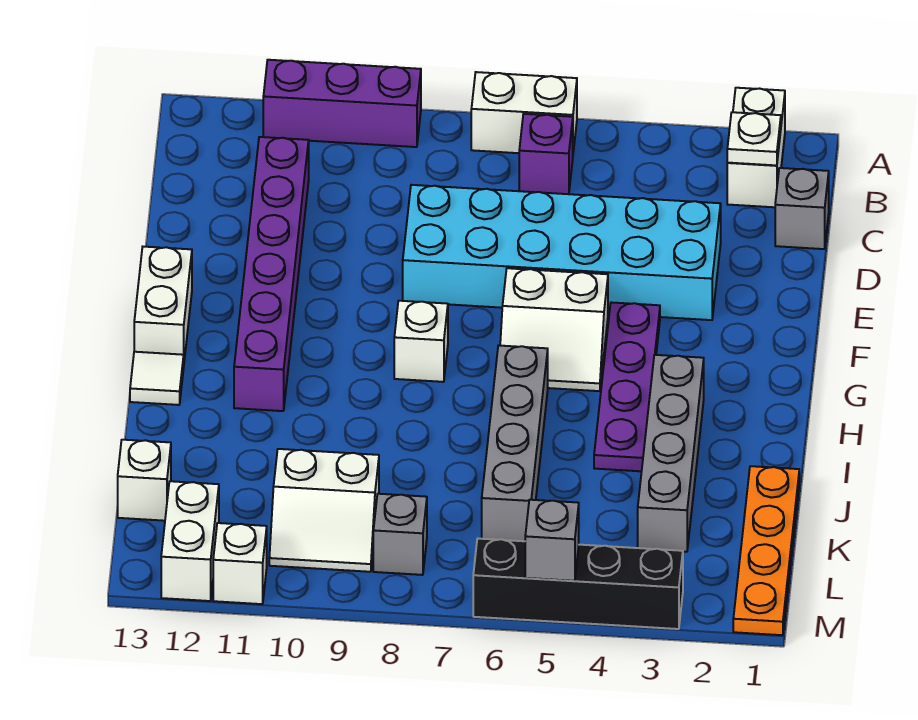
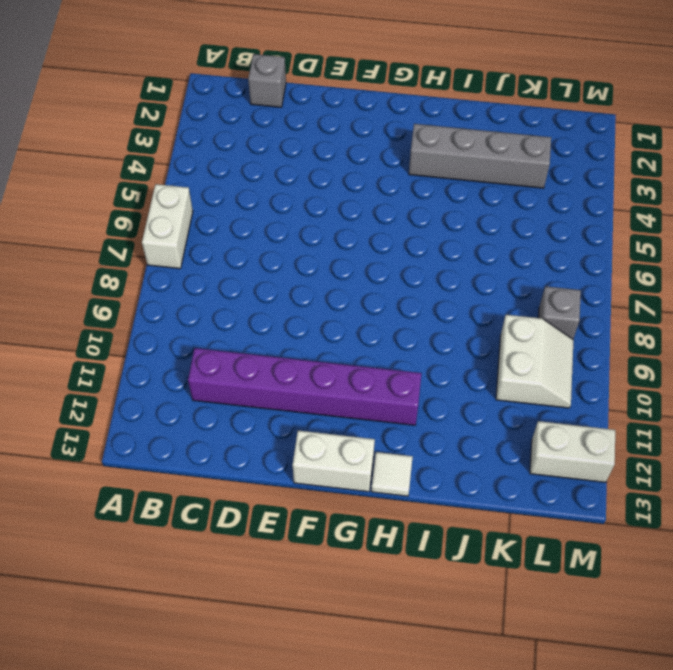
none -> white brick A2:B2 level 1
none -> purple brick A9:A11 level 1
none -> purple brick B6 level 1

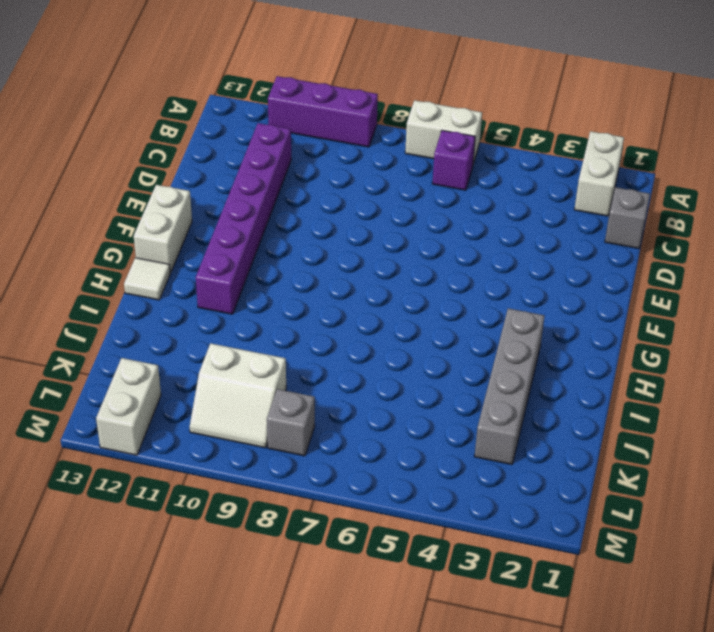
none -> cyan brick D3:E8 level 1
none -> purple plate F4:I4 level 1
none -> white slope F5:G6 level 1 top F

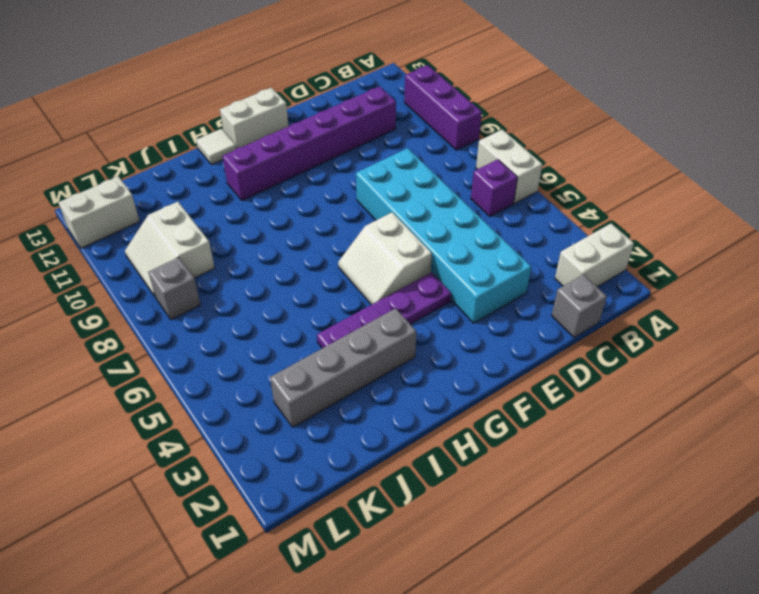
none -> white brick G8 level 1
none -> grey brick H6:K6 level 1
none -> orange plate J1:M1 level 1

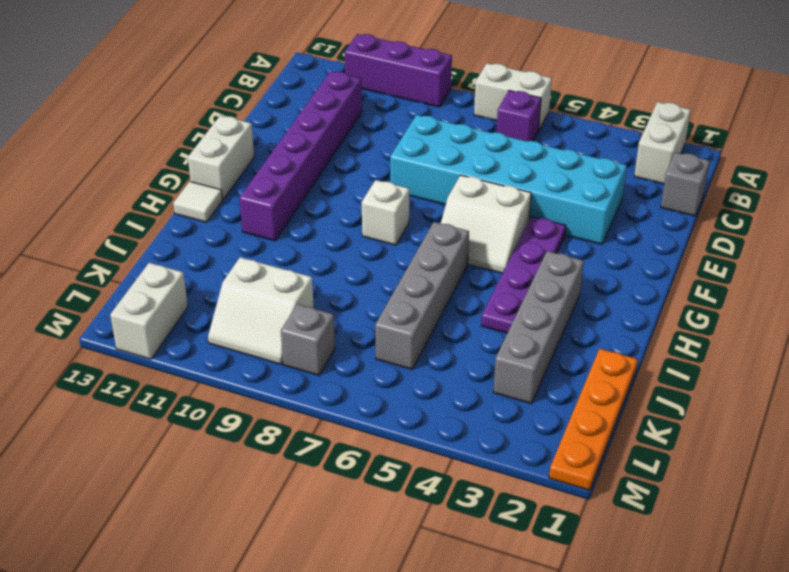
none -> white brick K13 level 1
none -> black brick M3:M6 level 1
none -> white brick M11 level 1

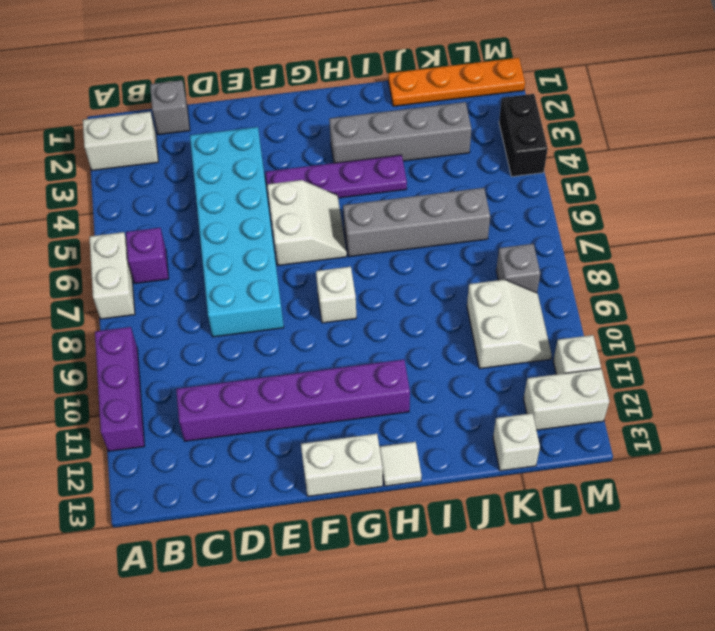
black brick M3:M4 level 1 -> black brick M3:M6 level 1
none -> white plate B2 level 2
none -> grey brick M5 level 2

